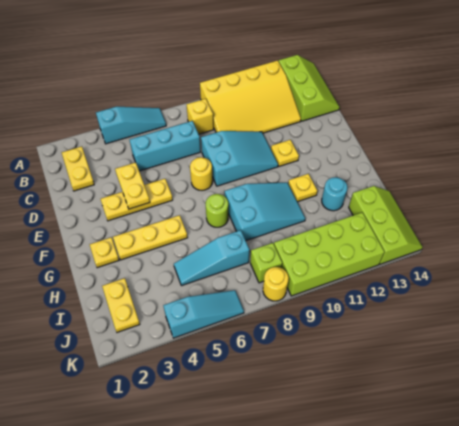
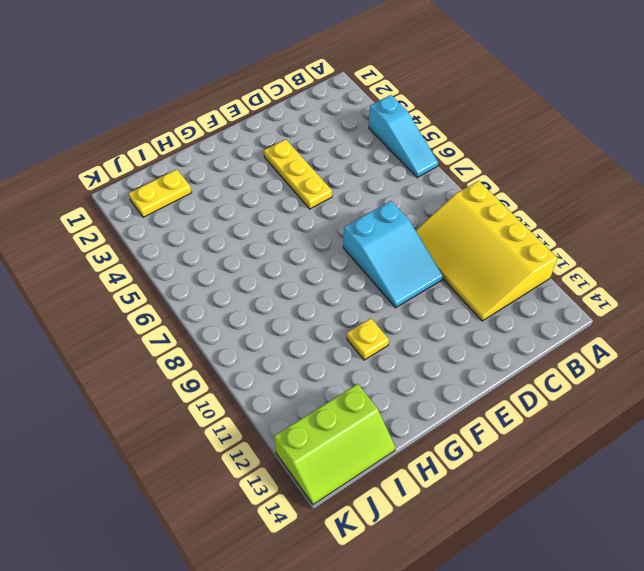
none -> lime slope A13:C14 level 1 top 13
none -> yellow plate B2:C2 level 1
none -> yellow brick B8 level 1

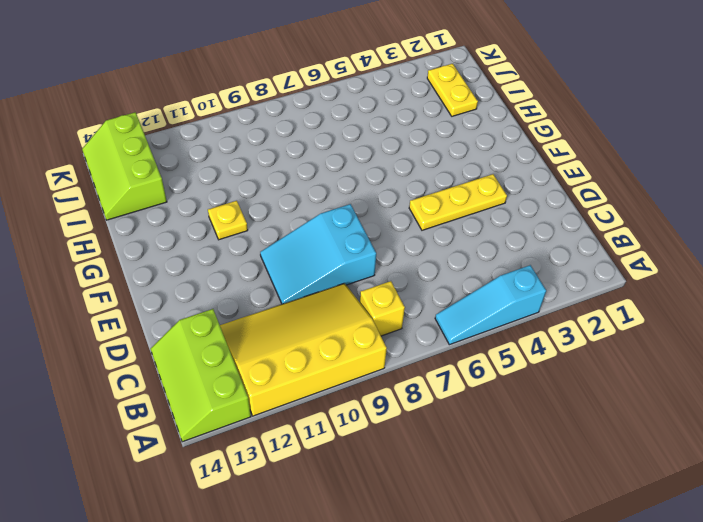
none -> yellow plate B2:C2 level 1
none -> cyan brick C5:C7 level 1
none -> yellow round brick E7 level 1

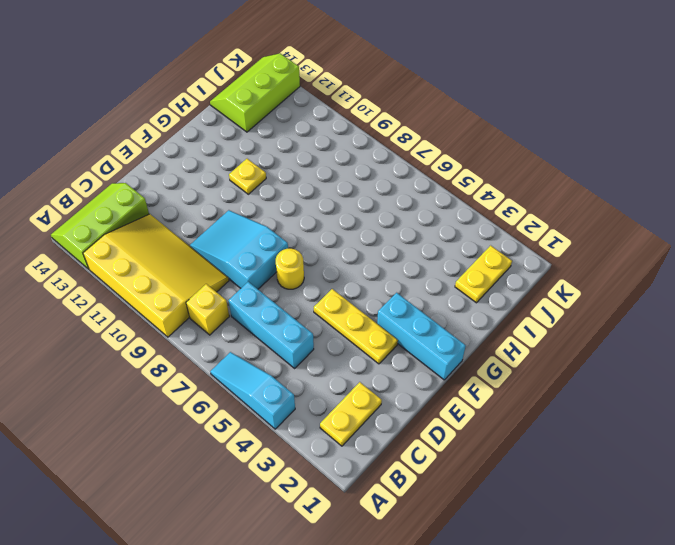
cyan brick F1:F3 level 1 -> none
none -> yellow plate E11 level 1
none -> yellow plate G2 level 1
none -> yellow plate G3:G5 level 1

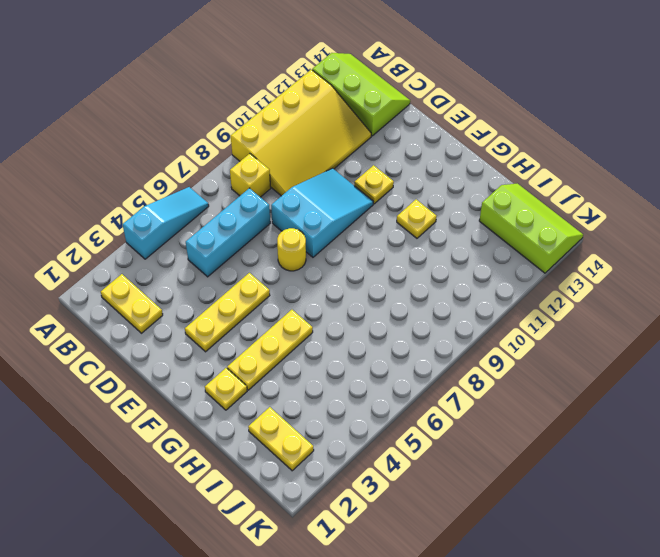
none -> lime round brick G7 level 1
none -> cyan slope G8:H10 level 1 top 8
none -> cyan round brick H12 level 1

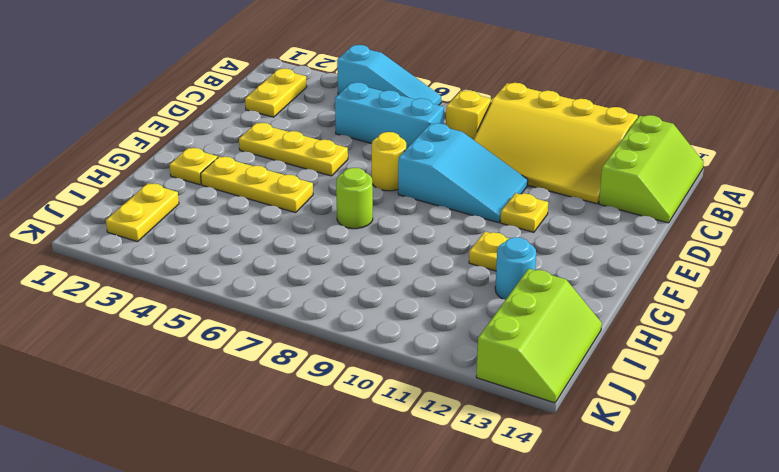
none -> cyan slope G8:H10 level 1 top 8
none -> cyan slope I5:I7 level 1 top 7
none -> lime brick J8 level 1

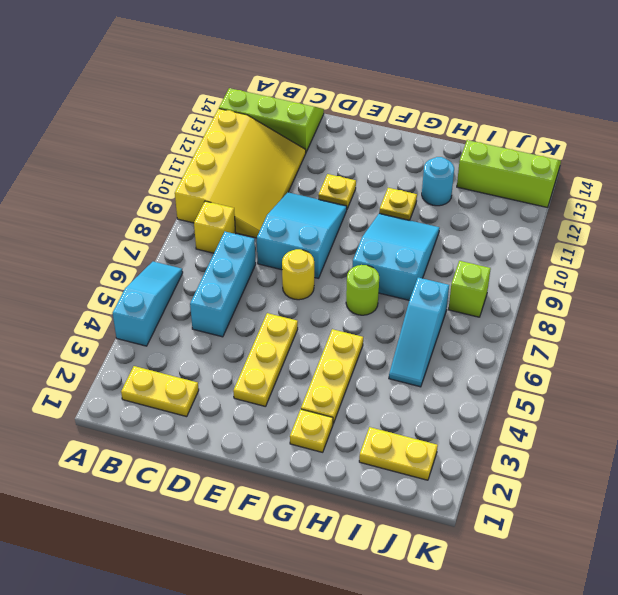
none -> lime brick J9:K12 level 1
none -> cyan slope K4:K6 level 1 top 4
none -> yellow round brick K8 level 1

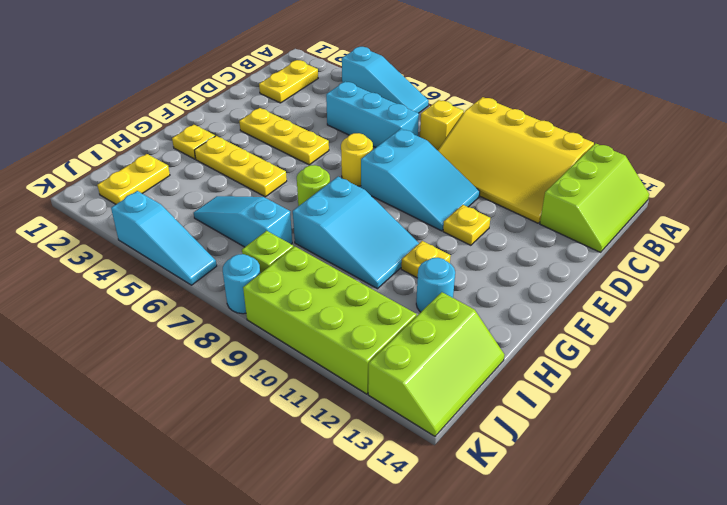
cyan round brick K8 level 1 -> yellow round brick K8 level 1
none -> yellow plate D4:E4 level 2

